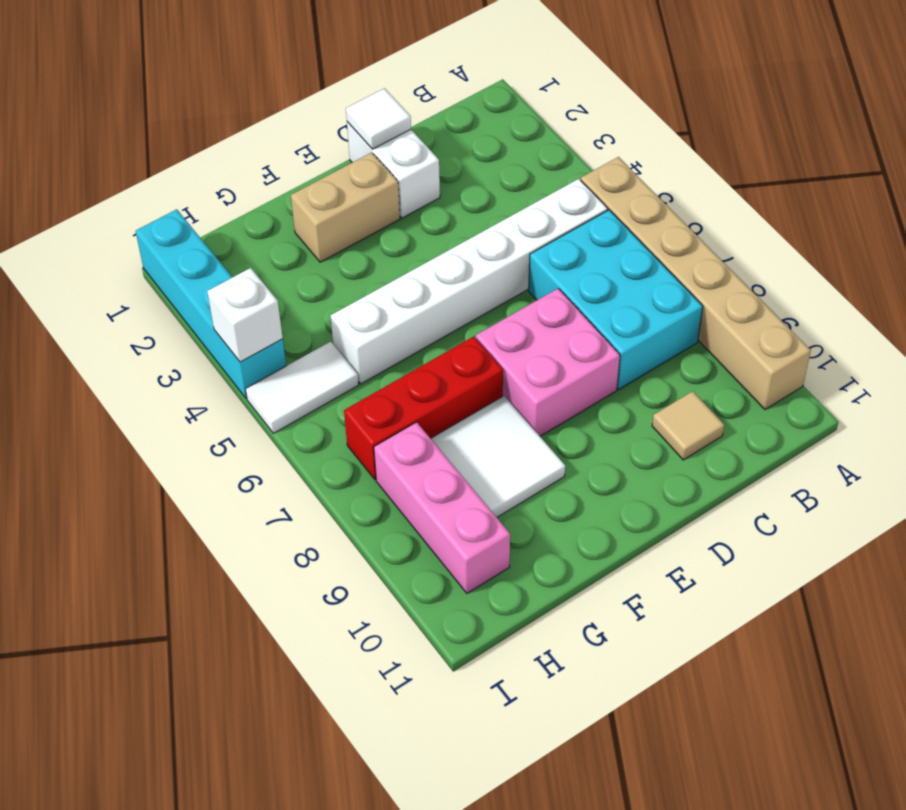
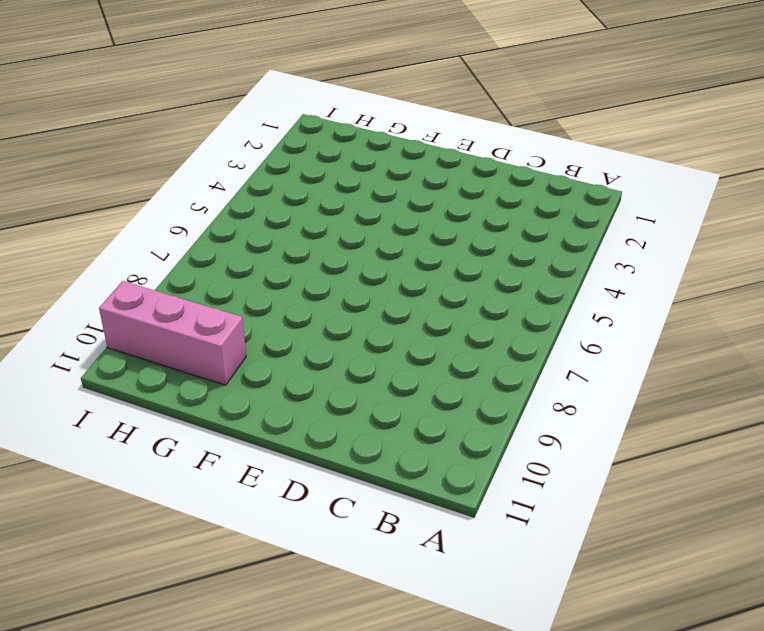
pink brick G10:I10 level 1 -> pink brick H8:H10 level 1
none -> tan brick A5:A10 level 1
none -> white brick B5:G5 level 1
none -> cyan brick B6:C8 level 1

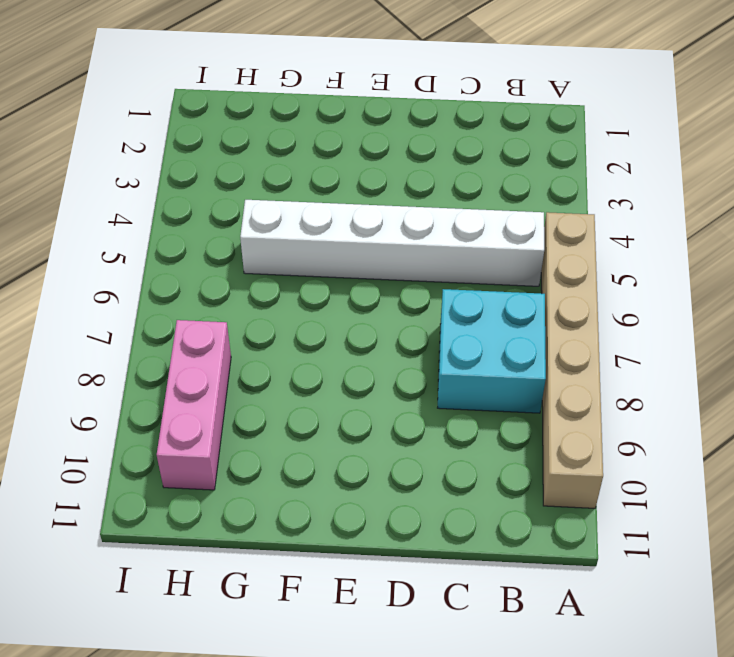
cyan brick B7:C8 level 1 -> cyan brick B6:C8 level 1
none -> tan tile C10 level 1
none -> white brick D1:D2 level 1
none -> pink brick D7:E8 level 1

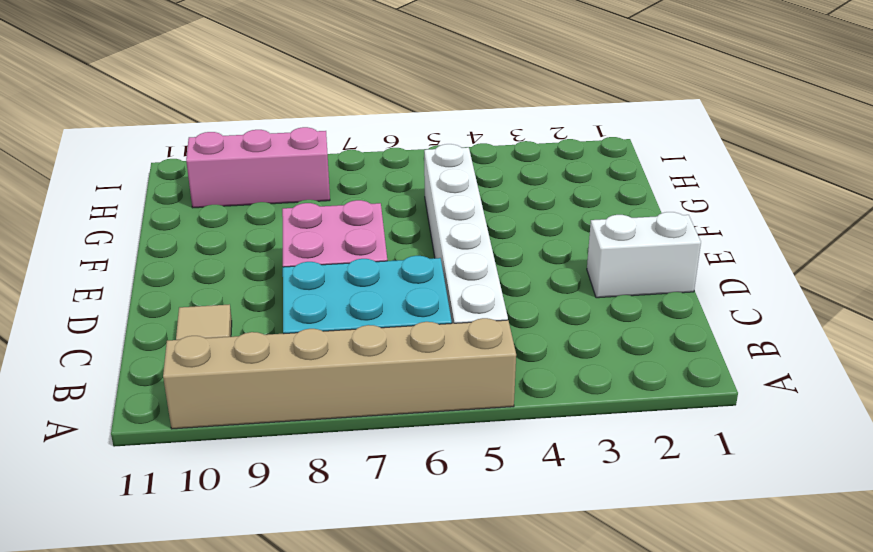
none -> tan brick E2:F2 level 1
none -> red brick F7:H7 level 1
none -> white tile F8:G9 level 1

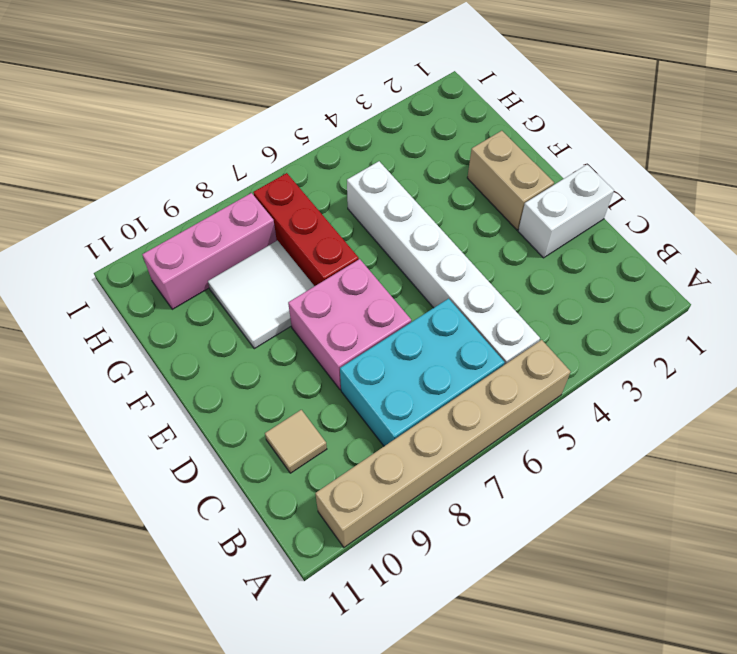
none -> white tile H5:I5 level 1
none -> cyan brick I1:I4 level 1
none -> white tile D1 level 2

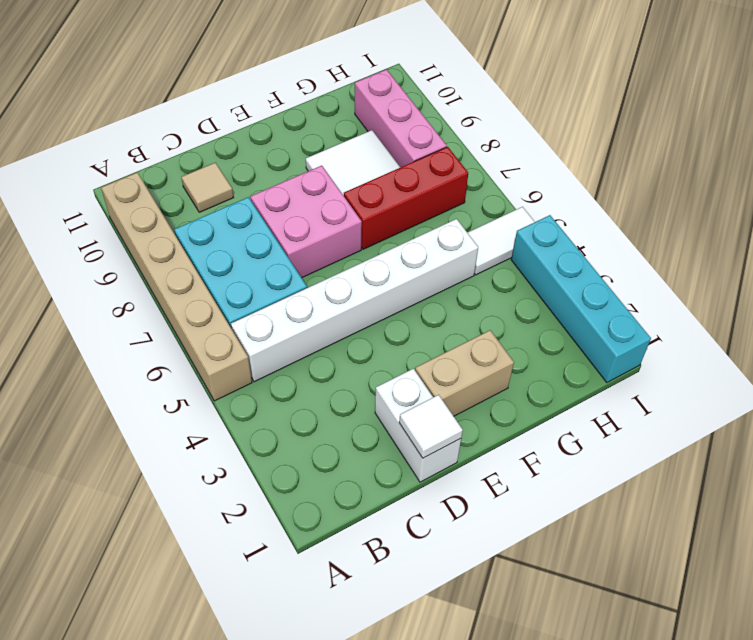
none -> white brick I4 level 2

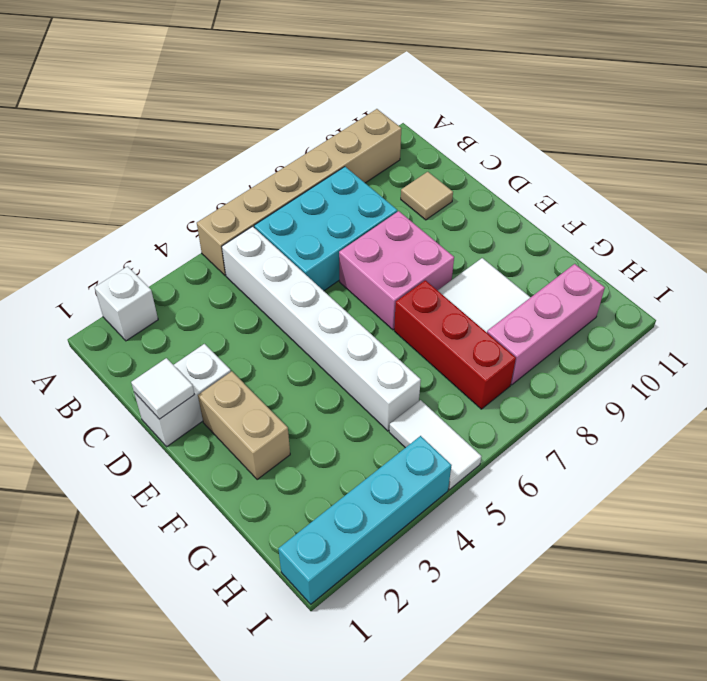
white brick A2 level 1 -> white brick I4 level 2

